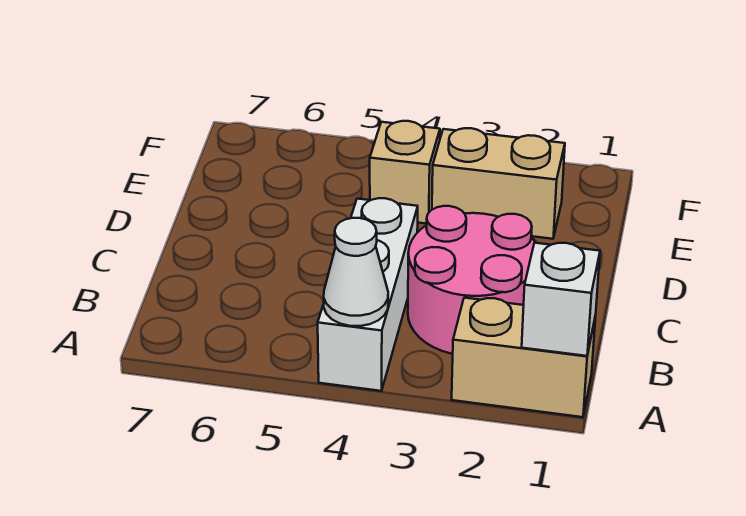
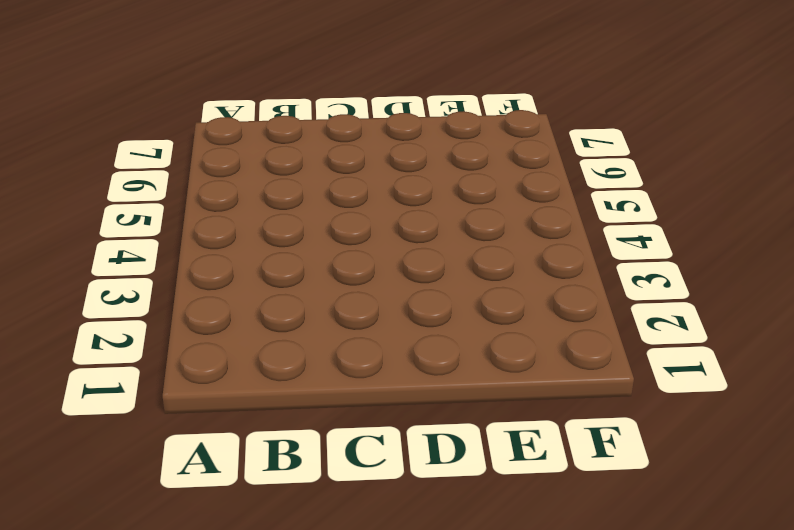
none -> tan brick A1:A2 level 1
none -> white brick A4:C4 level 1

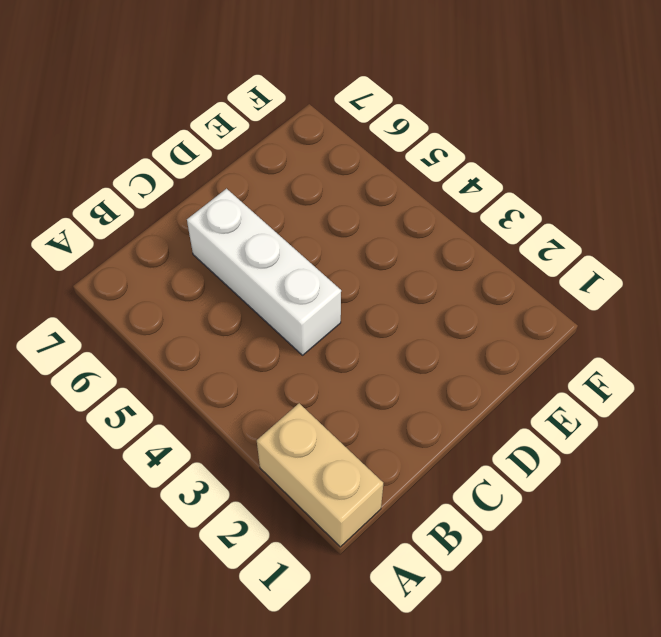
white brick C4:C6 level 1 -> white brick A4:C4 level 1
none -> pink round brick B2:C3 level 1
none -> tan brick E2:E3 level 1

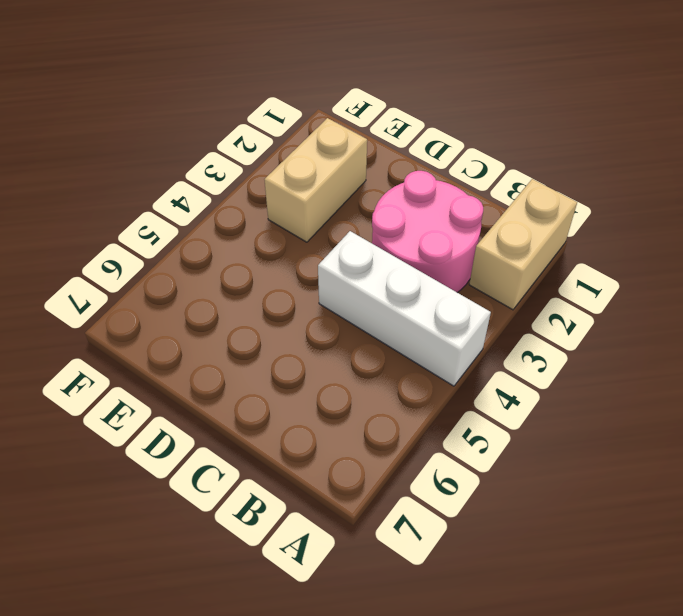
none -> tan brick E4 level 1
none -> white brick A1 level 2

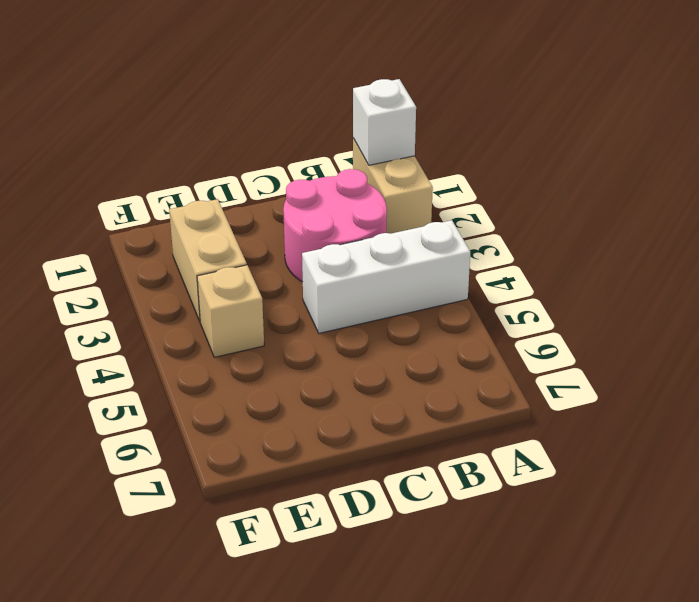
none -> white cone A4 level 2

